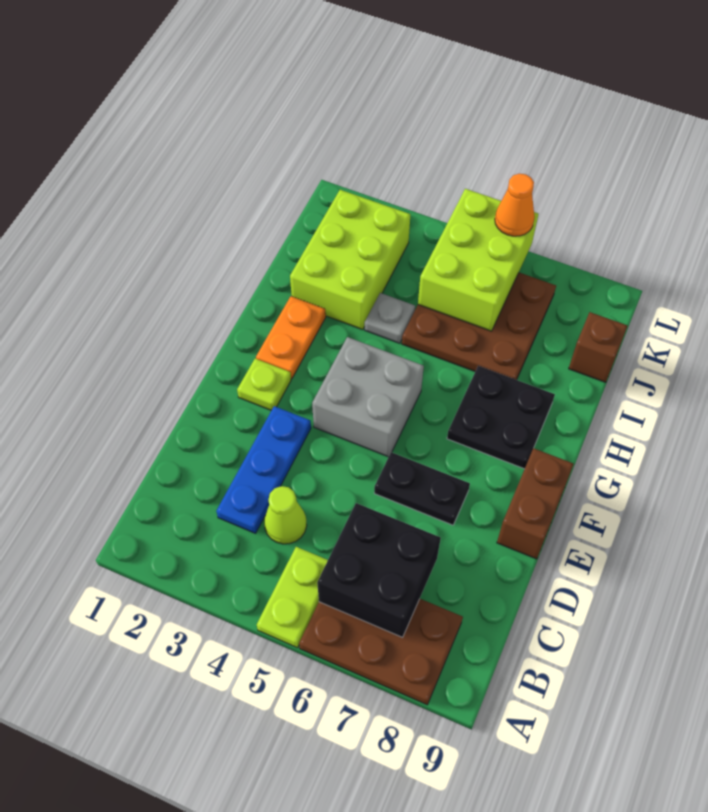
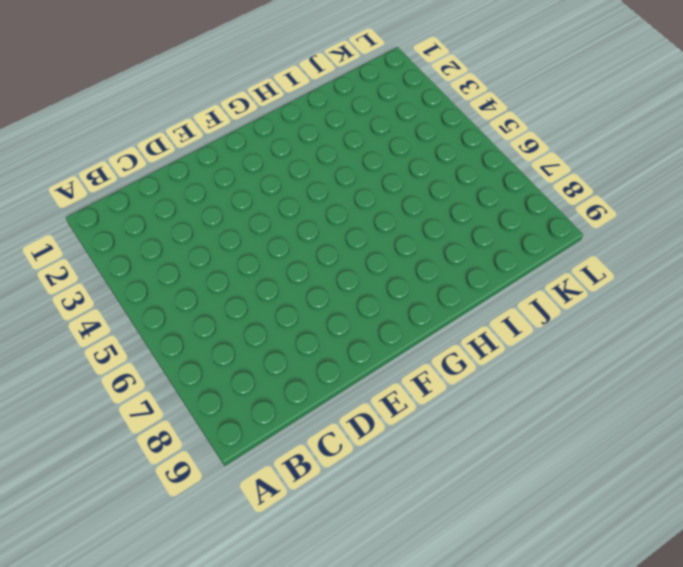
none -> lime plate A5:B5 level 1
none -> brown plate A6:B8 level 1
none -> blue plate C3:E3 level 1

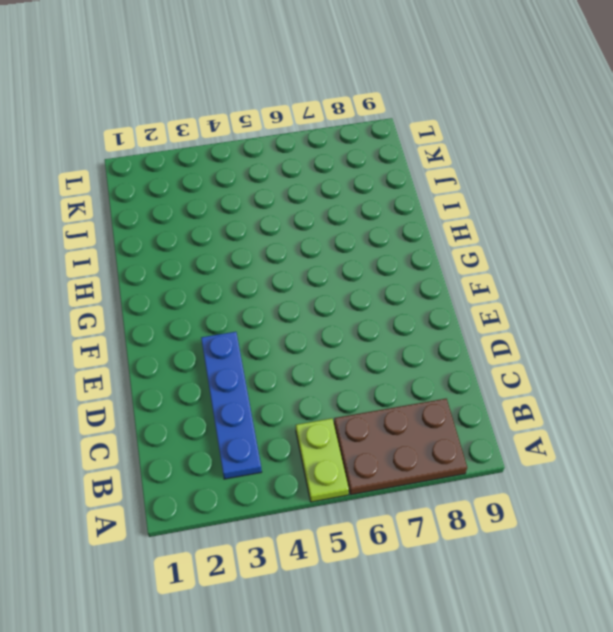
blue plate B3:E3 level 1 -> blue plate C3:E3 level 1
none -> lime cone C4 level 1
none -> black plate E6:E7 level 1
none -> brown brick E9:F9 level 1

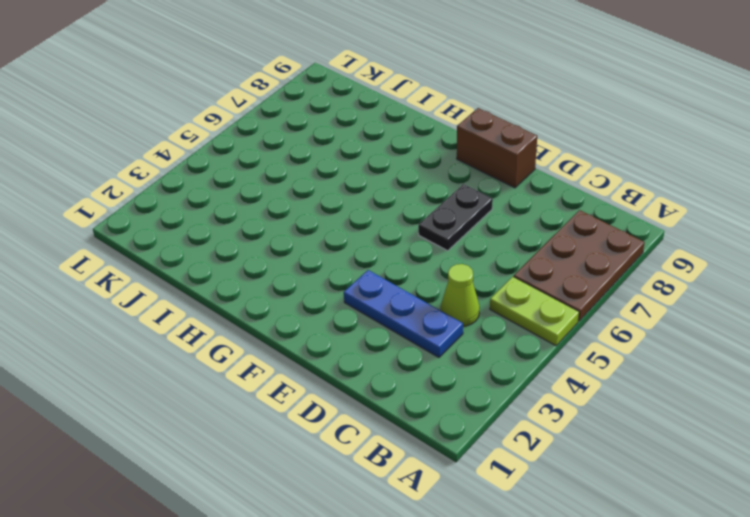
none -> lime plate F2 level 1
none -> grey brick F4:G5 level 1
none -> orange plate G2:H2 level 1

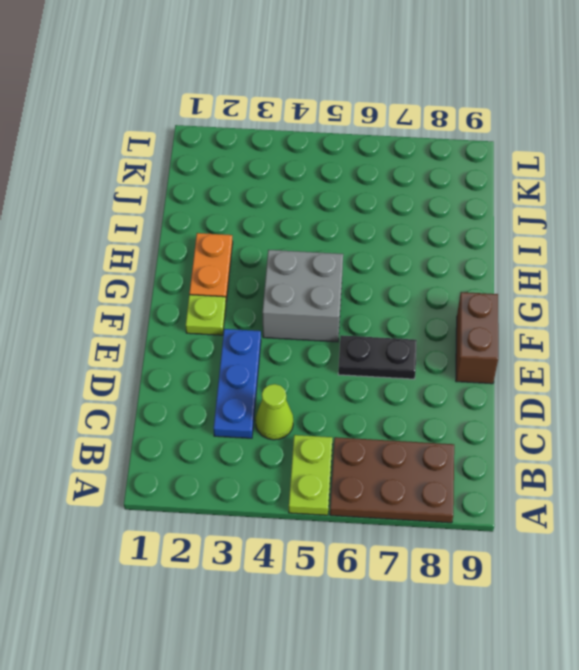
none -> black plate G7:H8 level 1
none -> lime brick I2:K3 level 1
none -> grey plate I4 level 1

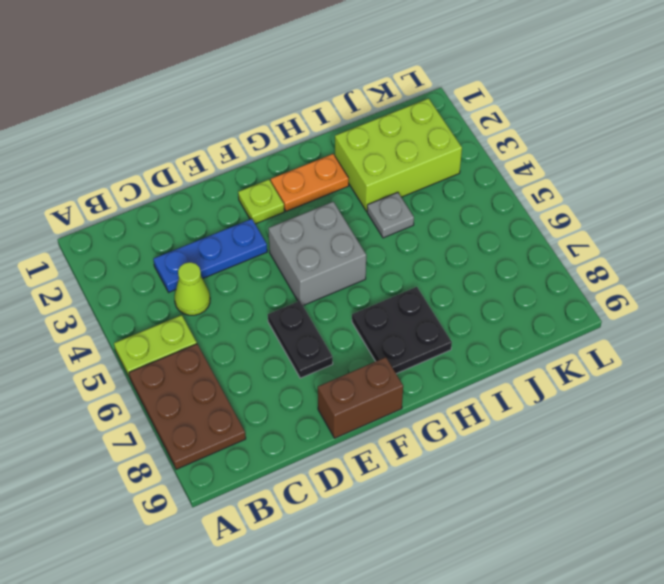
none -> brown plate I5:K7 level 1
none -> brown brick J9 level 1
none -> black brick B6:C7 level 2

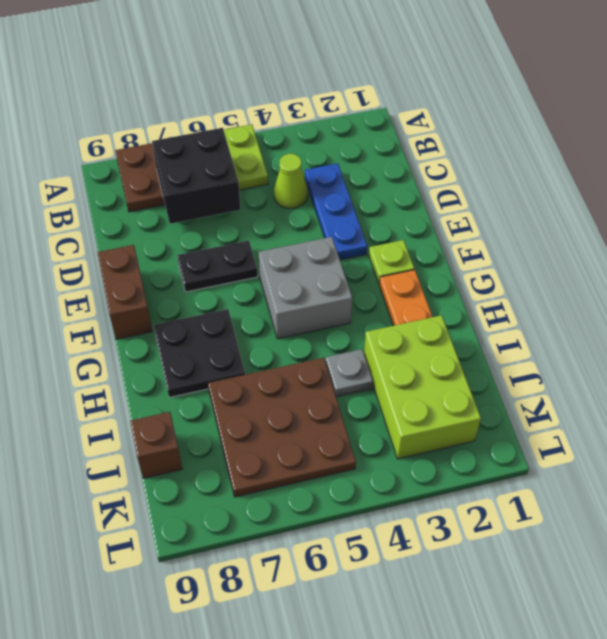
none -> lime brick J5:L6 level 2
none -> orange cone L6 level 3

